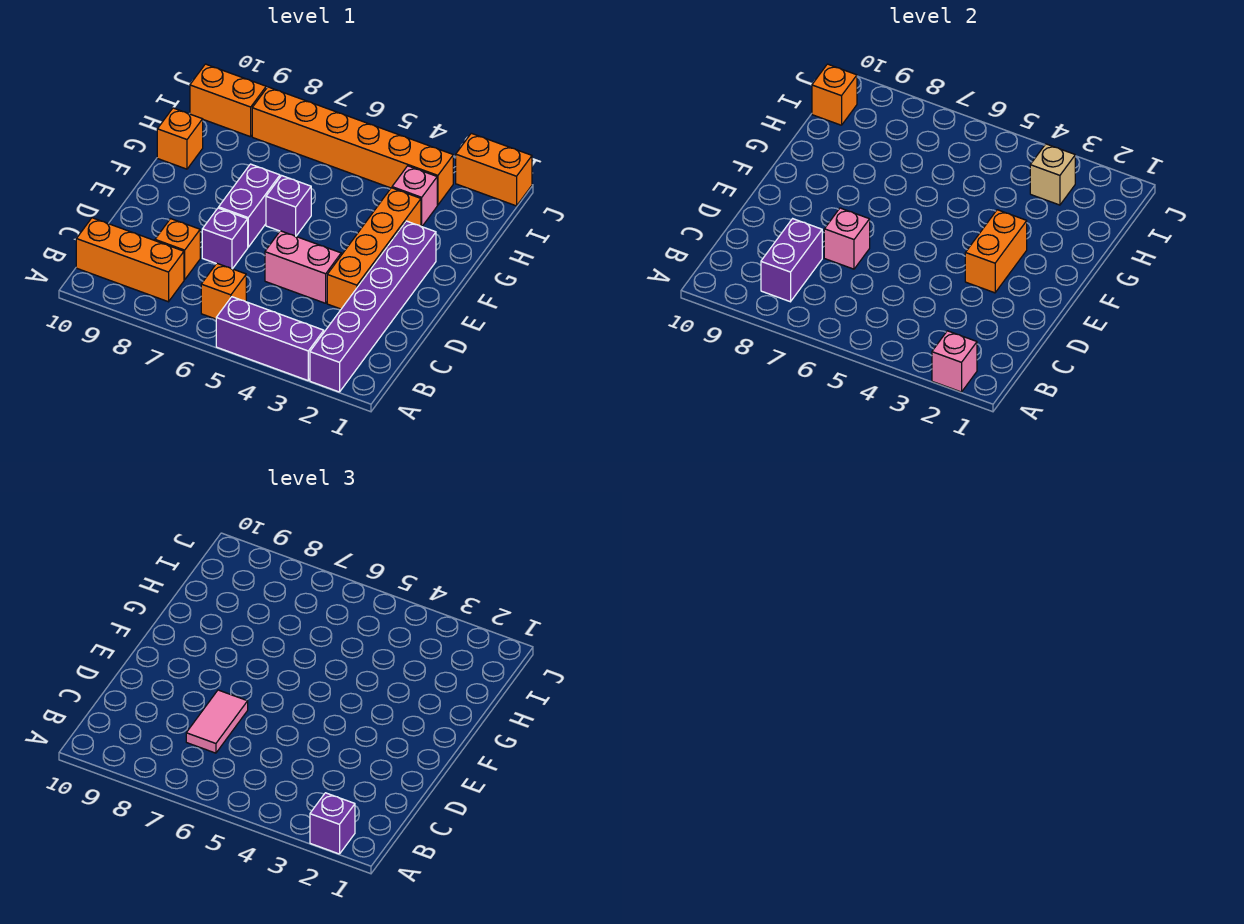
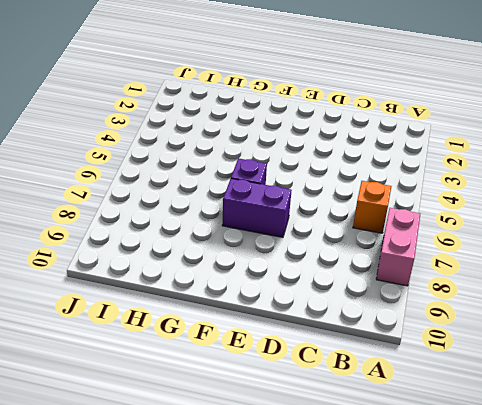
pink brick A7:A8 level 1 -> pink brick D4:D5 level 1
none -> purple brick A2:F2 level 1
none -> purple brick A3:A5 level 1
none -> orange brick B8:B10 level 1

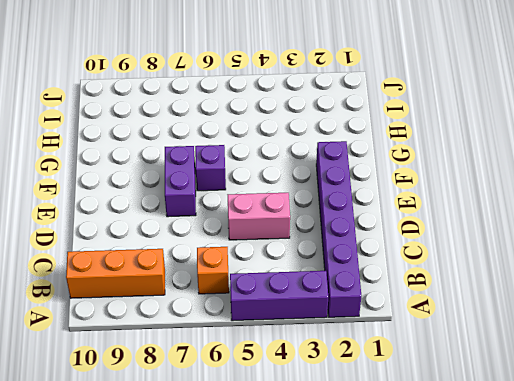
none -> orange brick C8 level 1
none -> orange brick D3:G3 level 1
none -> purple brick D7 level 1

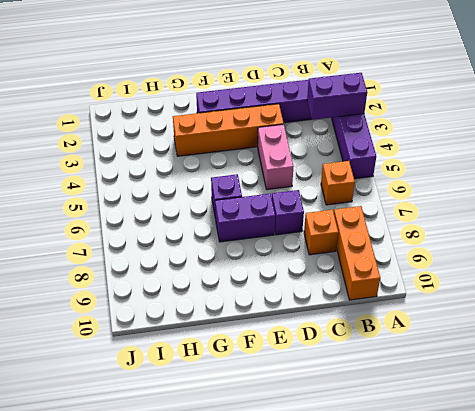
purple brick A3:B3 level 2 -> purple brick B8:C8 level 2
none -> orange brick G10 level 1
none -> pink brick H3 level 1
none -> orange brick I3:I8 level 1

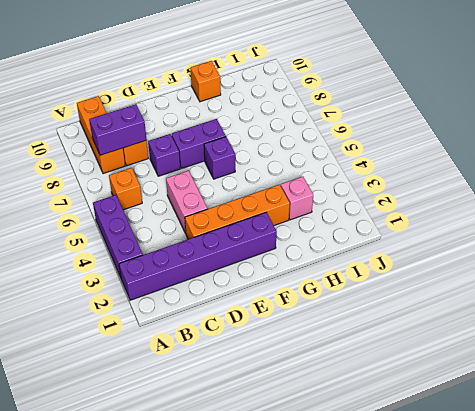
none -> orange brick I3:I8 level 1
none -> orange brick I9:I10 level 1
none -> orange brick J1:J2 level 1

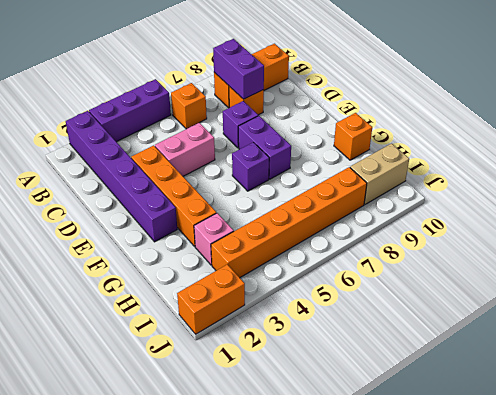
tan brick I9:I10 level 1 -> orange brick I9:I10 level 1
none -> pink brick A2 level 2
none -> pink brick D7 level 2
none -> orange brick E3:F3 level 2

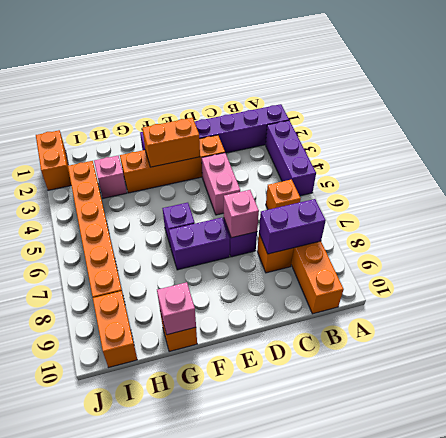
pink brick G10 level 2 -> pink brick A2 level 2
none -> tan brick I3 level 2
none -> orange brick I10 level 2
none -> purple brick A2 level 3

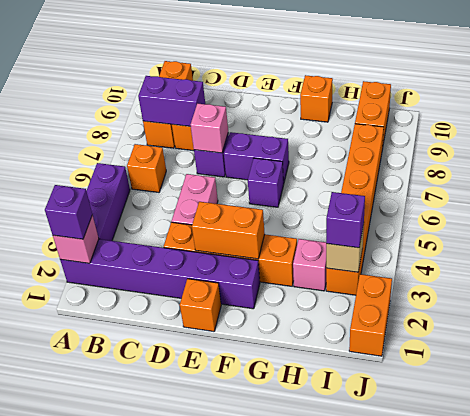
orange brick E1 level 1 -> orange brick I10 level 2
purple brick I3 level 3 -> none
none -> pink tile C7:D7 level 3

